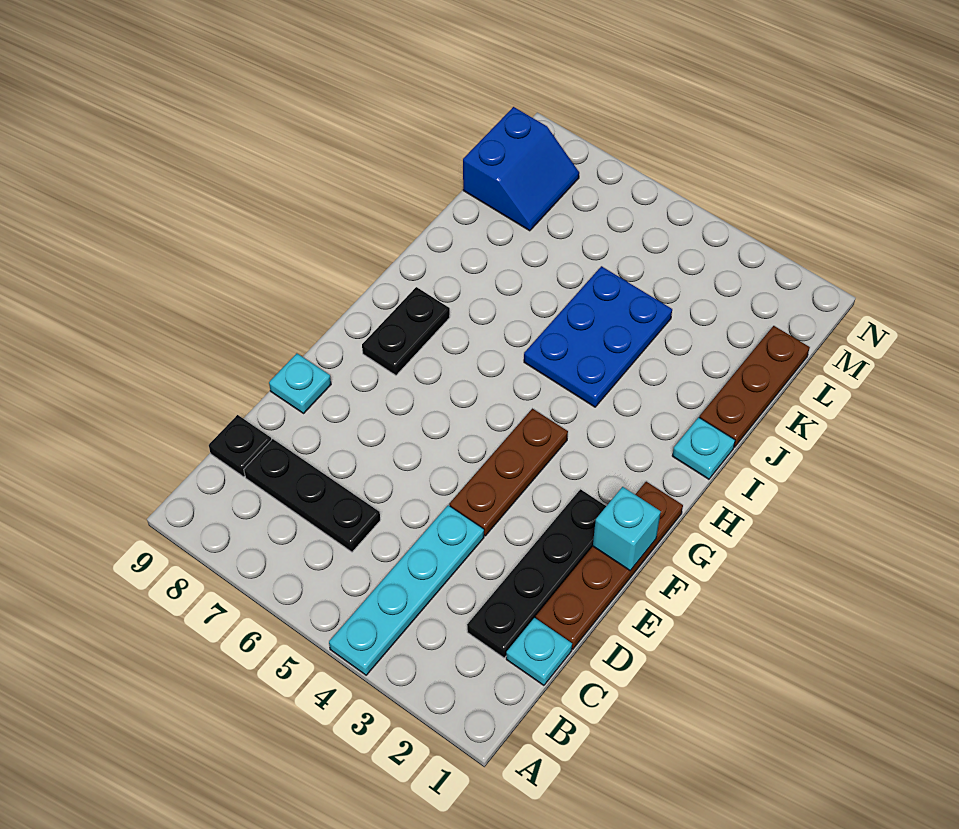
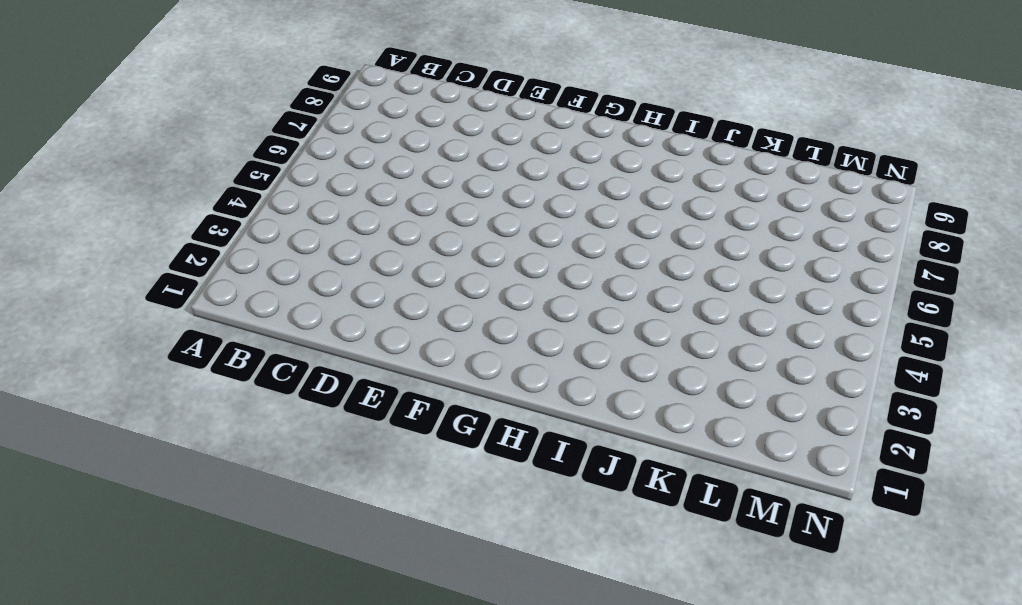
none -> cyan plate A4:D4 level 1
none -> cyan plate C1 level 1
none -> black plate C2:F2 level 1

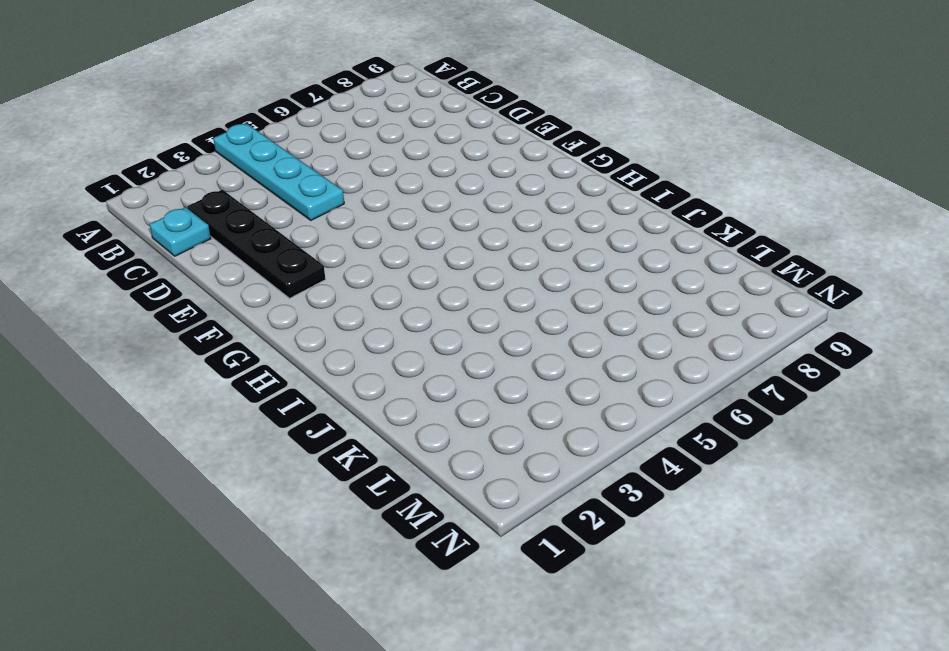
none -> black plate C6:C8 level 1
none -> black plate C9 level 1
none -> brown plate D1:G1 level 1

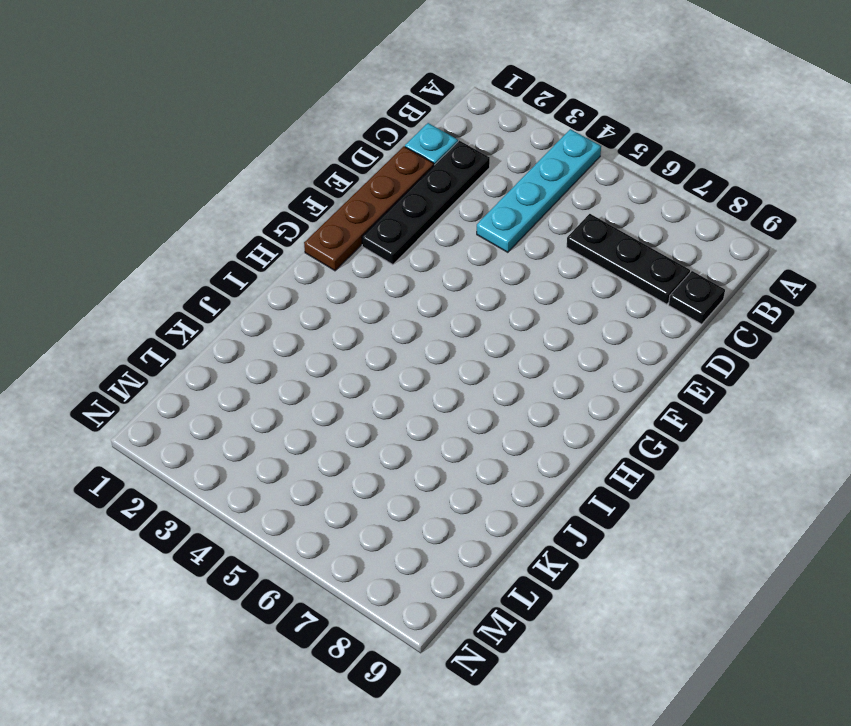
none -> brown plate E4:G4 level 1
none -> cyan plate E9 level 1
none -> black plate G8:H8 level 1

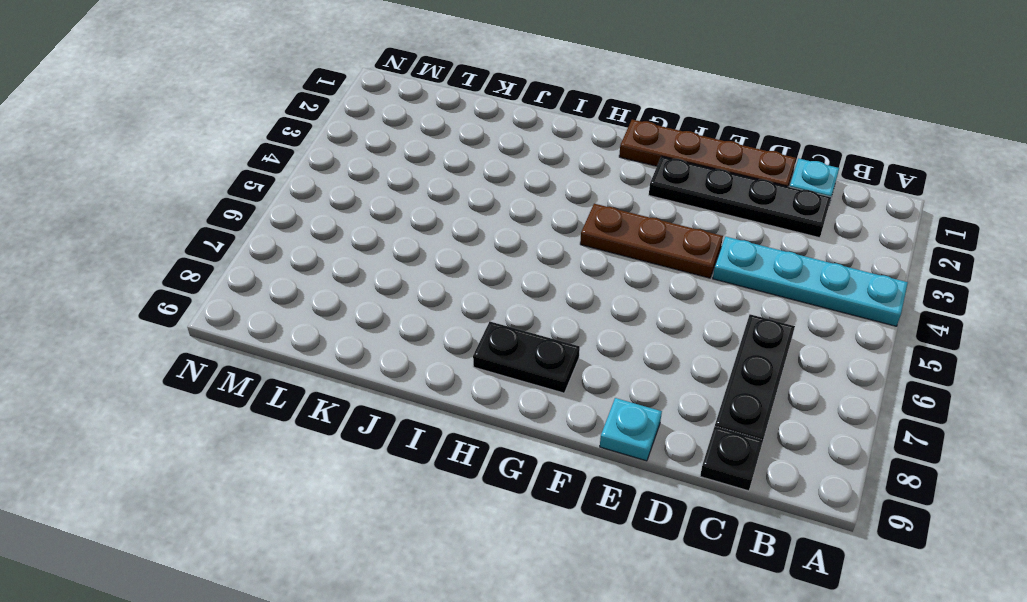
none -> cyan plate I1 level 1
none -> blue plate I4:K5 level 1
none -> brown plate J1:L1 level 1

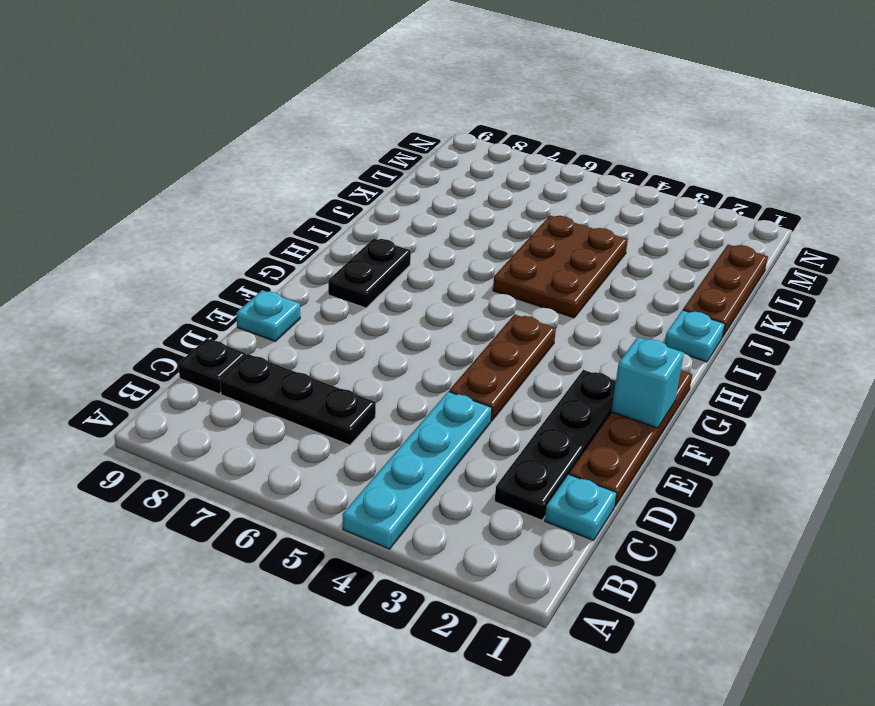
brown plate I4:K5 level 1 -> blue plate I4:K5 level 1
none -> blue slope L8:M9 level 1 top 9

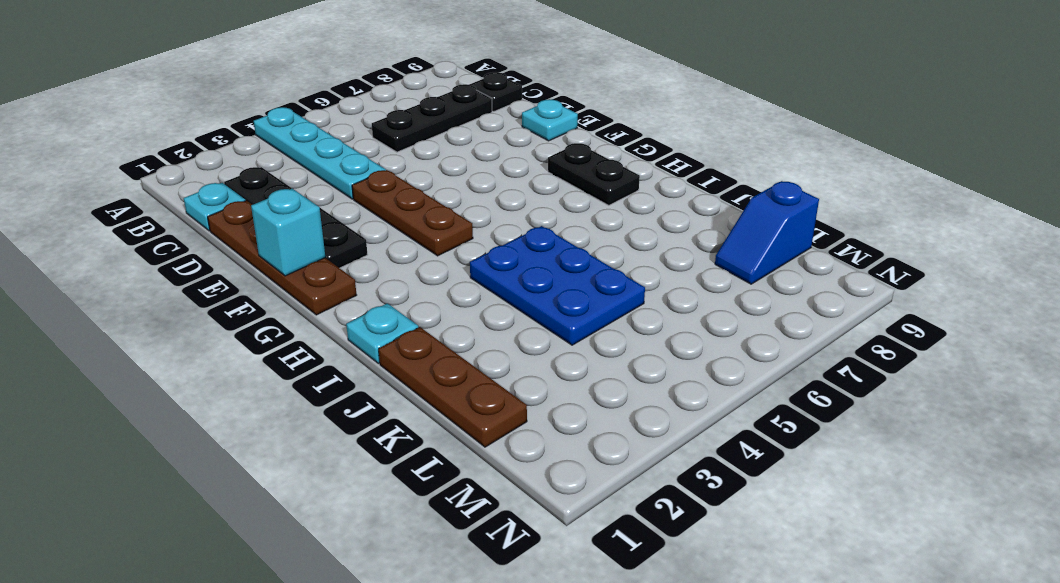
blue slope L8:L9 level 1 top 9 -> blue slope L8:M9 level 1 top 9

